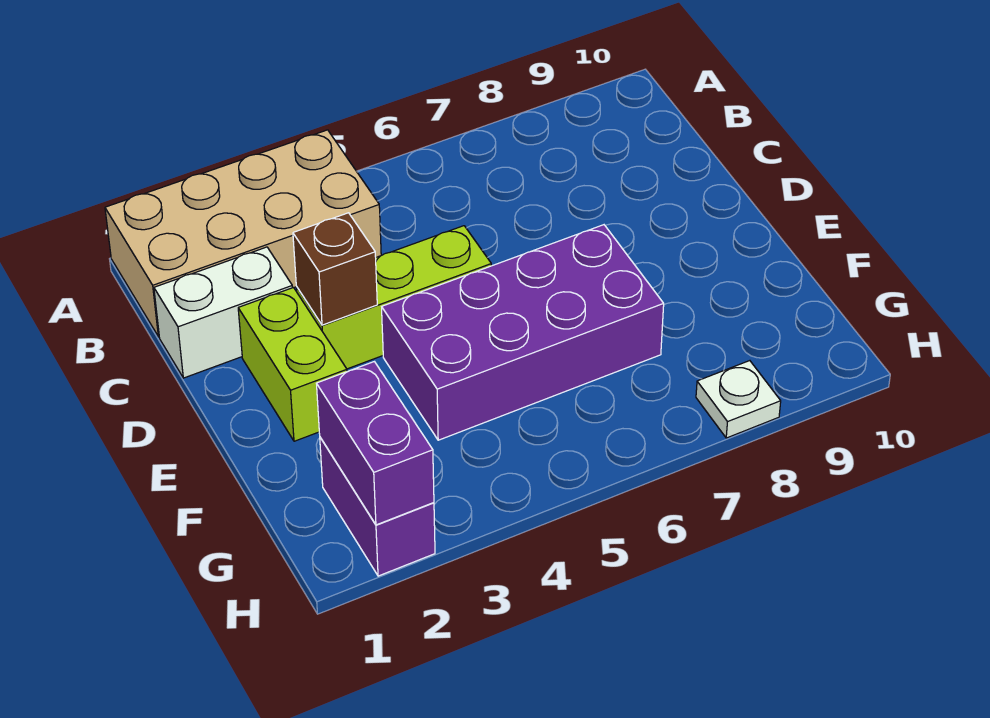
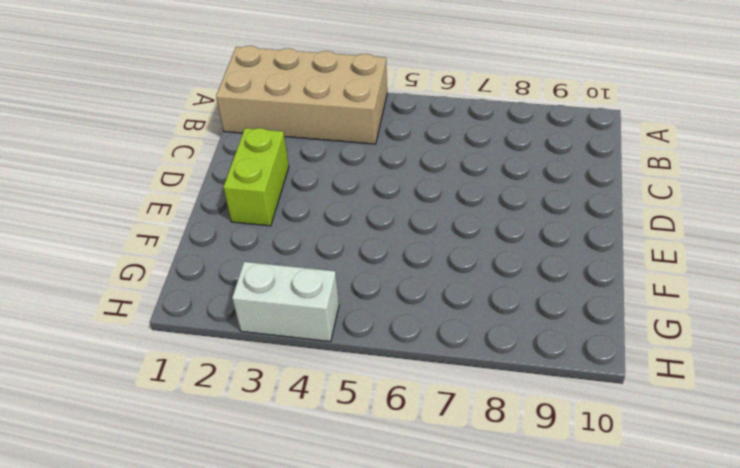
white brick H3:H4 level 1 -> white brick C1:C2 level 1
none -> lime brick D3:D5 level 1
none -> purple brick E4:F7 level 1

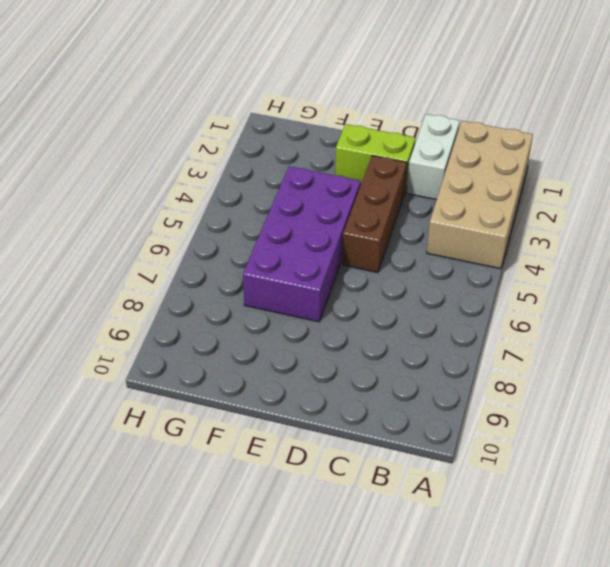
brown brick D3:D5 level 1 -> lime brick D3:D5 level 1
none -> purple brick G2:H2 level 1
none -> white plate H8 level 1

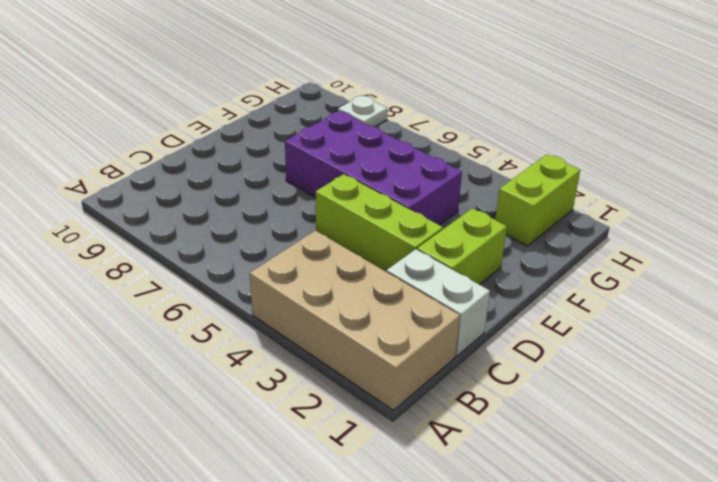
lime brick G2:H2 level 1 -> purple brick G2:H2 level 1
none -> brown brick D3 level 2
none -> purple brick G2:H2 level 2

